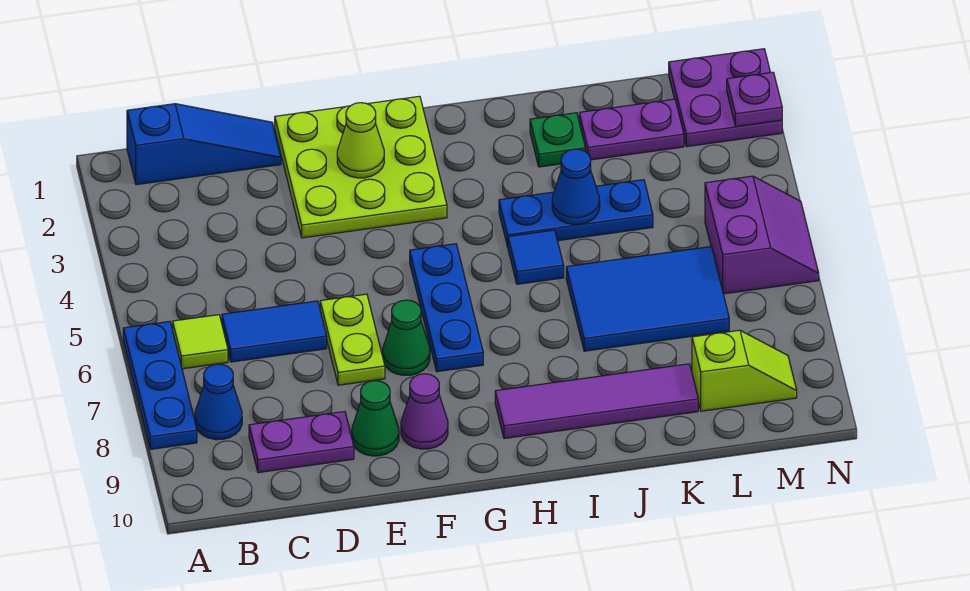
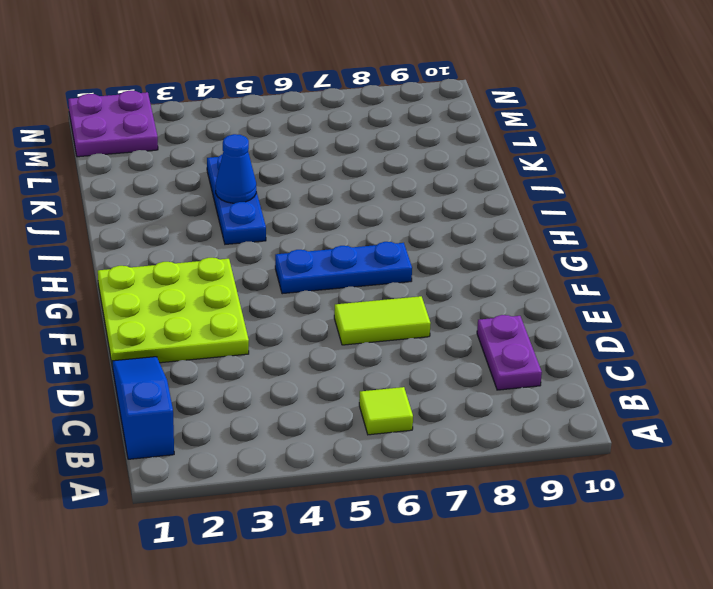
lime tile E6:E7 level 1 -> lime plate E6:E7 level 1
none -> blue plate A6:A8 level 1
none -> blue cone B8 level 1
none -> blue tile C6:D6 level 1

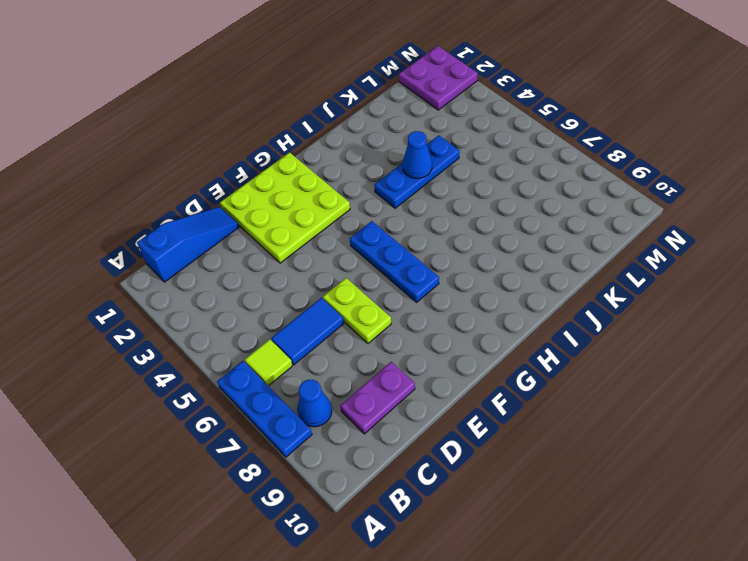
none -> green cone E9 level 1
none -> green cone F7 level 1
none -> purple cone F9 level 1

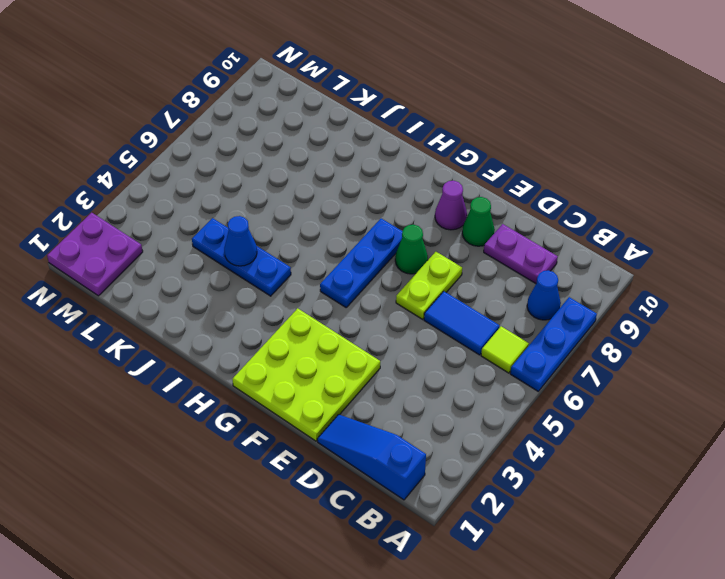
none -> purple tile H9:K9 level 1
none -> blue tile I5 level 1
none -> green plate J2 level 1

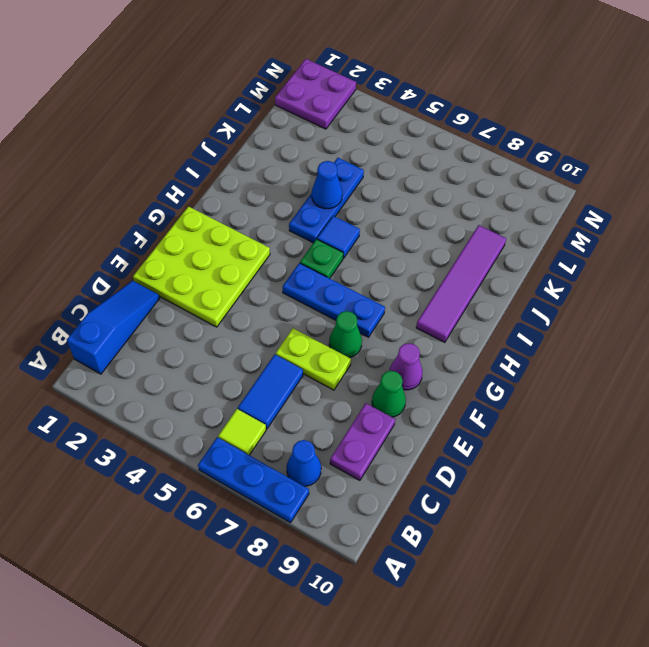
green plate H5 level 1 -> green plate J2 level 1
none -> blue tile J6:L7 level 1
none -> purple plate K2:L2 level 1
none -> lime slope L9:M9 level 1 top L

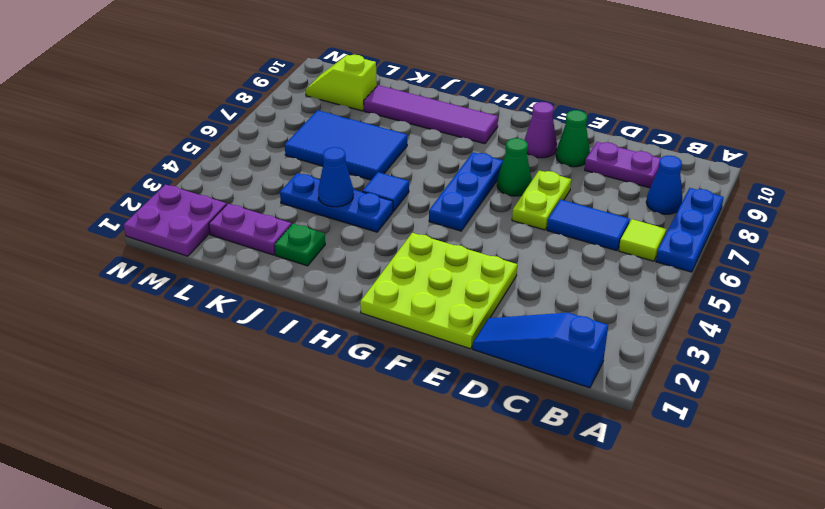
none -> purple slope M5:N6 level 1 top M
none -> lime cone F2 level 2
none -> purple plate N2 level 2

